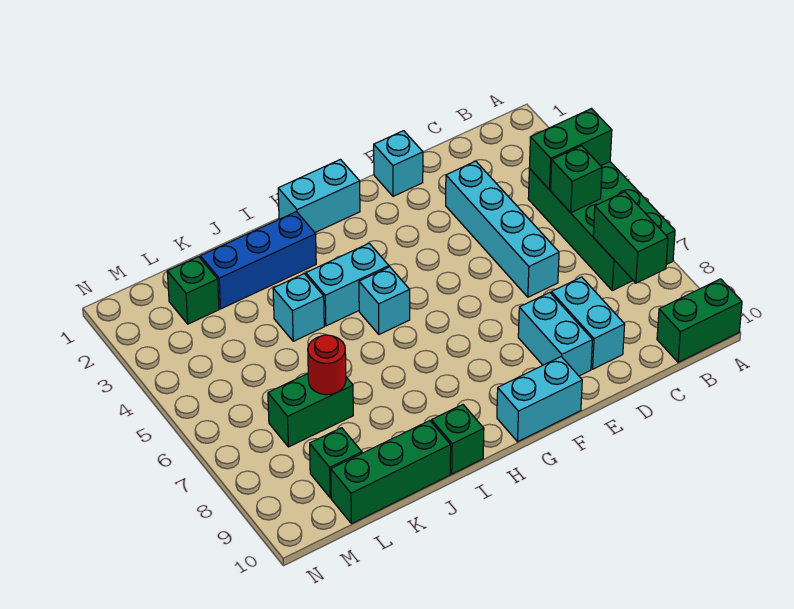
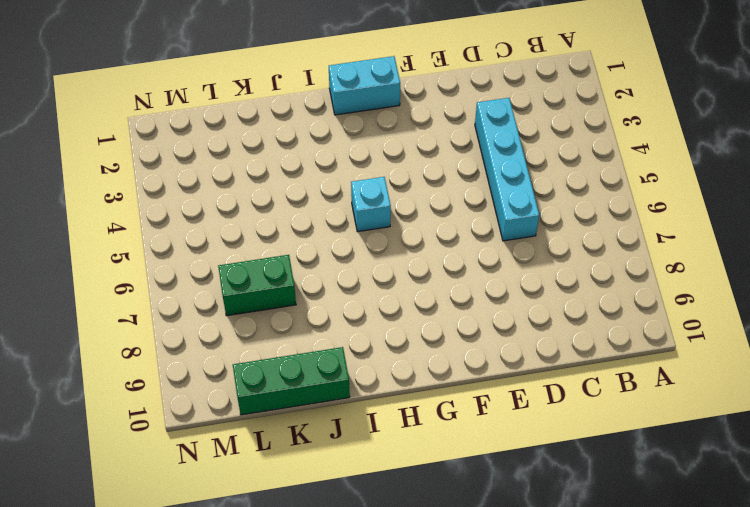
none -> green brick A4:B7 level 1
none -> green brick A10:B10 level 1
none -> cyan brick D8:D9 level 1

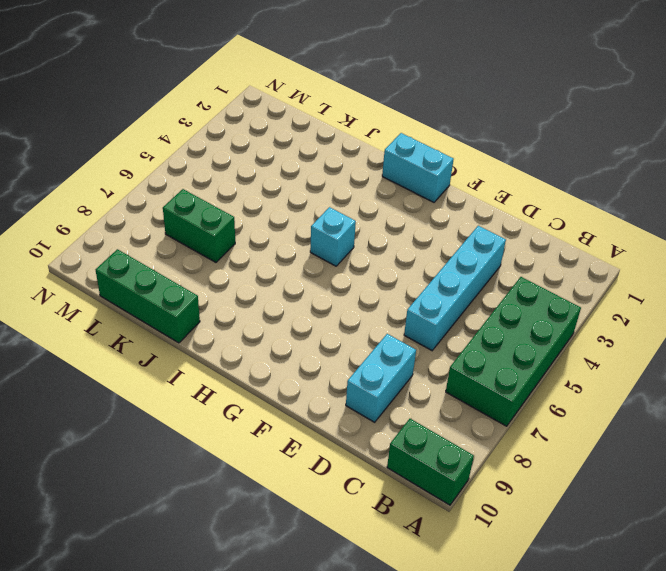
none -> cyan brick E1 level 1
none -> cyan brick E8:E9 level 1
none -> cyan brick F10:G10 level 1

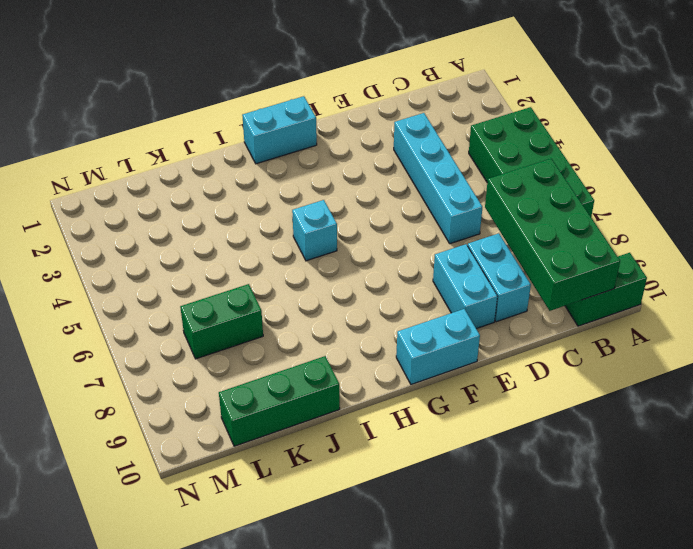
green brick B7:C10 level 2 -> green brick B7:B8 level 2
none -> cyan brick E1 level 1
none -> cyan brick H4:I4 level 1
none -> blue brick I2:K2 level 1

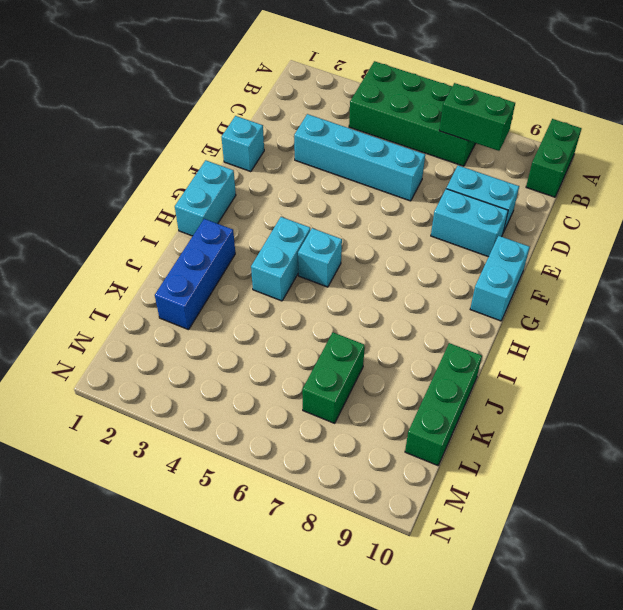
none -> green brick I10 level 1
none -> cyan brick J4 level 1
none -> green brick L2 level 1

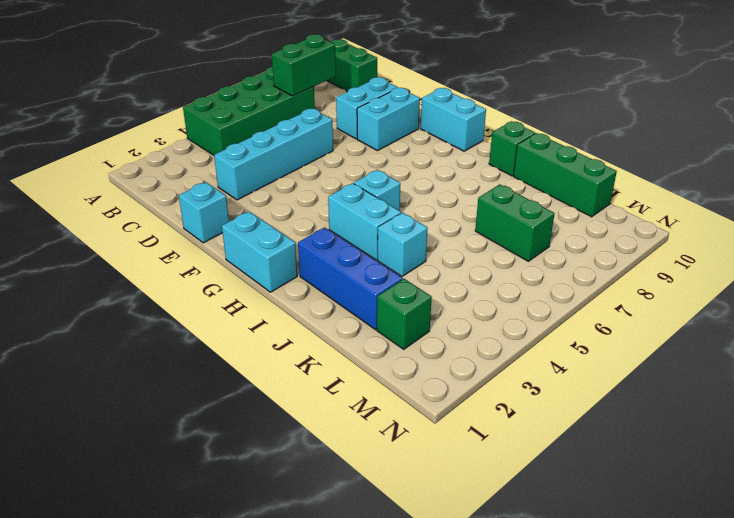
none -> green brick L9 level 1
none -> green brick A4:B4 level 2
none -> green brick B5 level 2

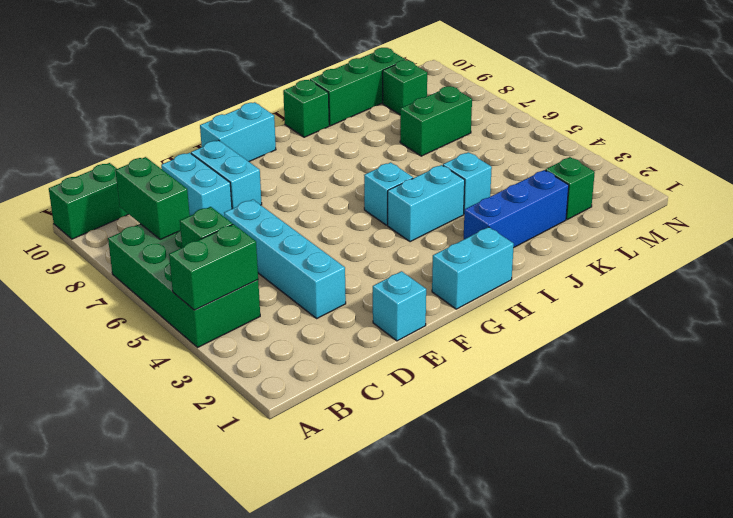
none -> red round brick K7 level 2

